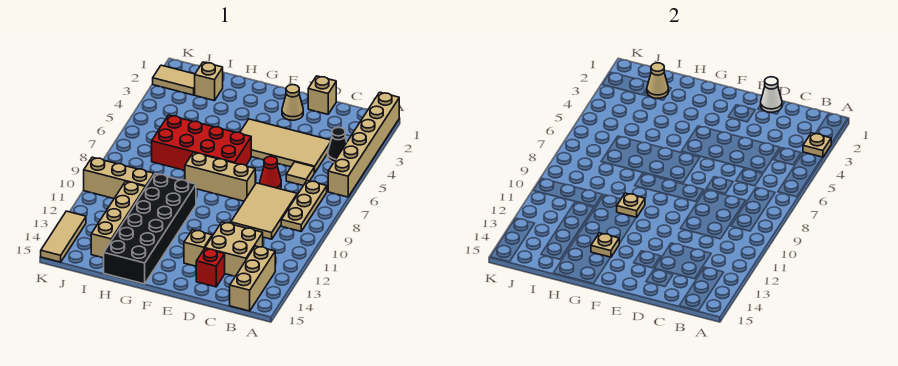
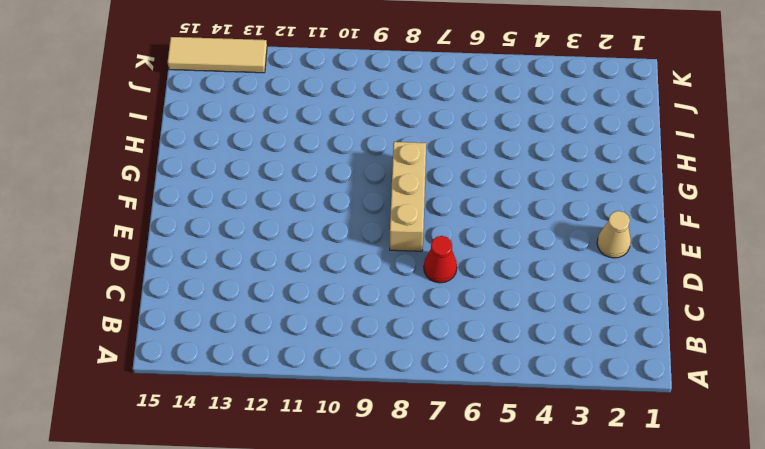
none -> tan brick A1:A6 level 1
none -> black cone B4 level 1
none -> tan plate B7:B9 level 1

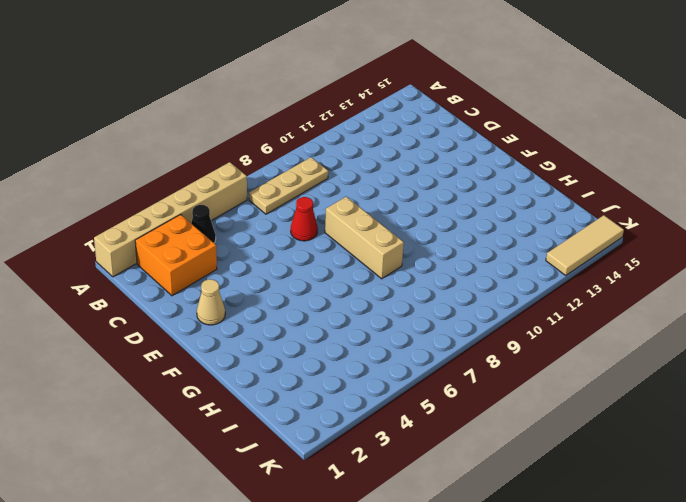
orange brick B2:C3 level 1 -> none
none -> tan brick B13:B15 level 1
none -> tan tile C4:F5 level 1
none -> tan tile C6 level 1

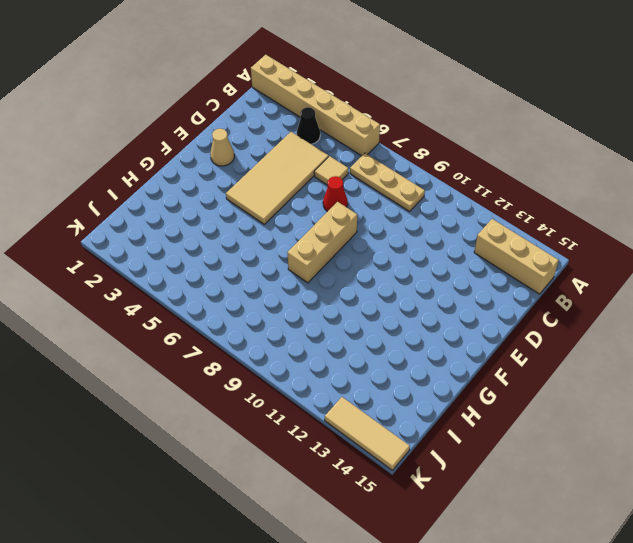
none -> tan tile C8:D10 level 1
none -> tan brick C12:D13 level 1
none -> tan brick D1 level 1

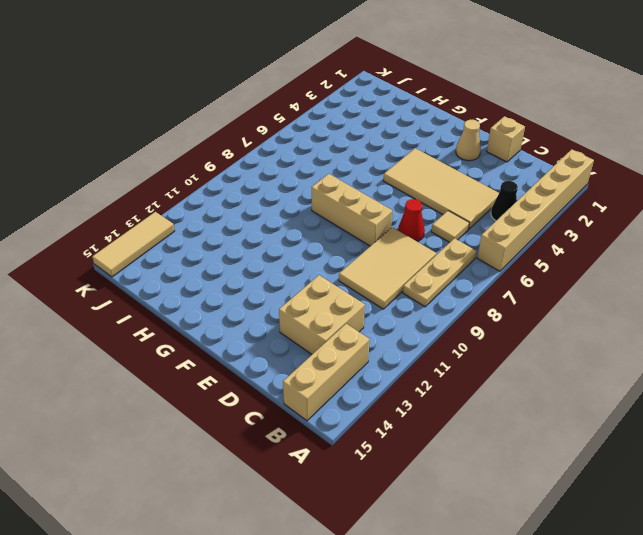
none -> red brick D14 level 1
none -> tan brick E13 level 1
none -> red brick F6:I7 level 1

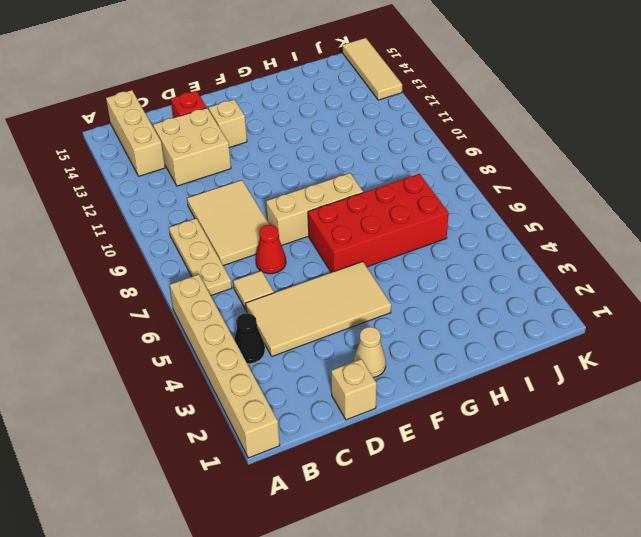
none -> black brick G10:H15 level 1
none -> tan brick I2 level 1
none -> tan brick I10:K10 level 1

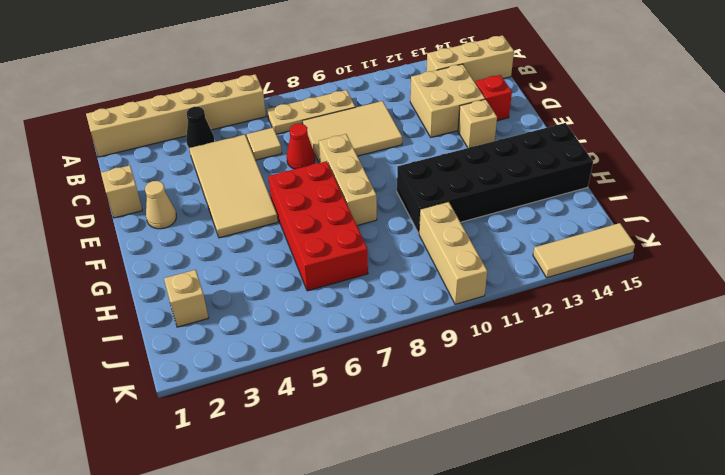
none -> tan brick I11:I14 level 1
none -> tan tile J2:K2 level 1
none -> tan plate A3 level 2

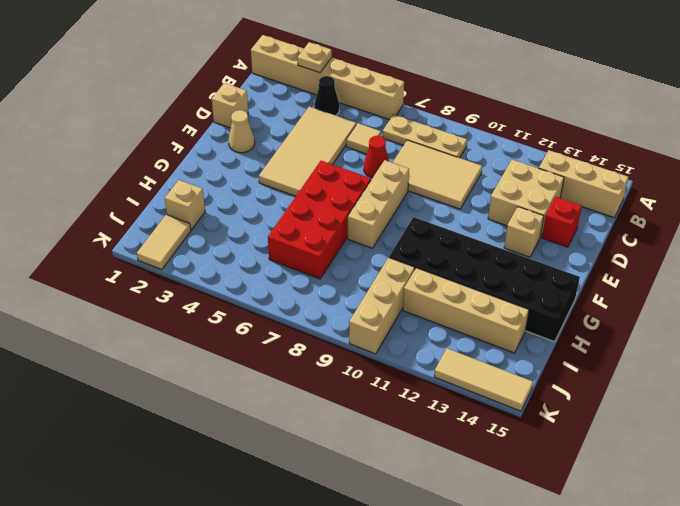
none -> white cone D1 level 2
none -> tan plate G10 level 2
none -> tan plate G13 level 2

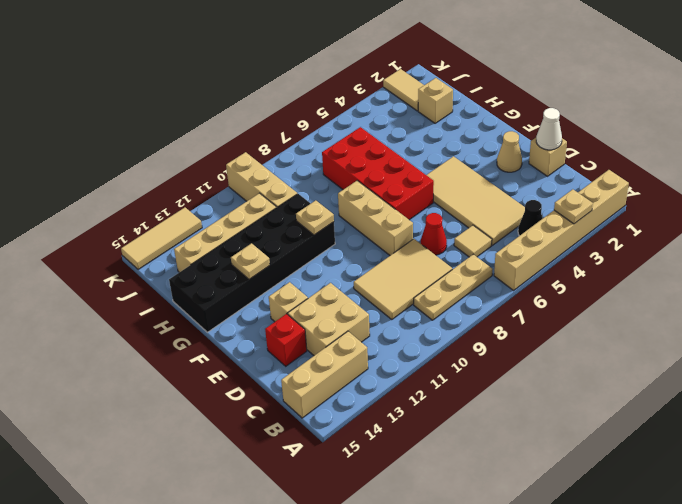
none -> tan cone I2 level 2

